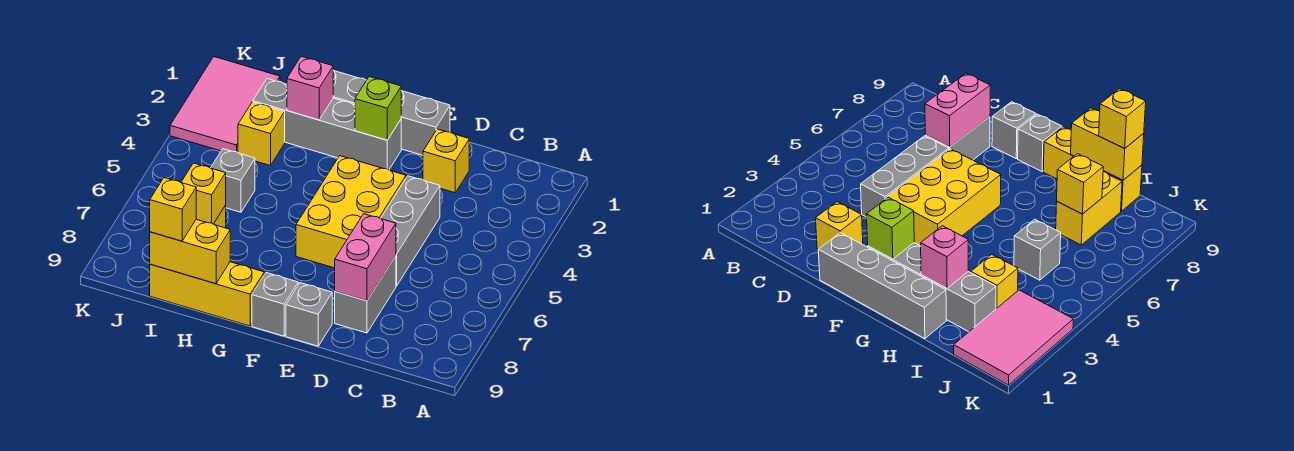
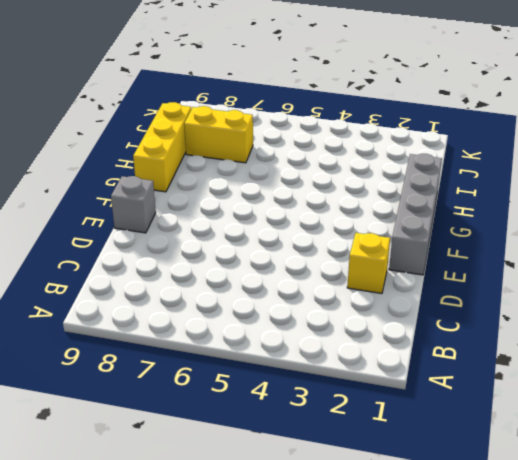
none -> grey brick D4:D6 level 1
none -> grey brick D7:D8 level 1
none -> yellow brick E4:F6 level 1

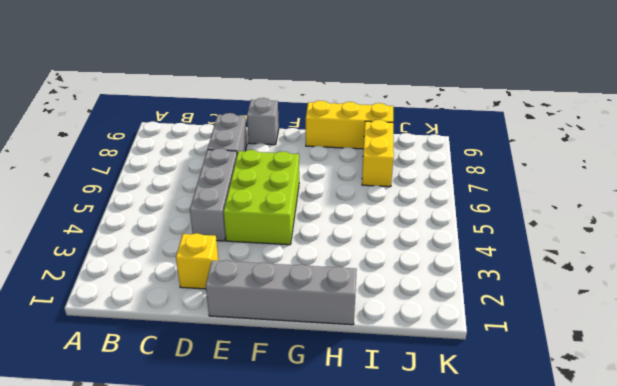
lime brick E4:F6 level 1 -> yellow brick E4:F6 level 1
none -> grey brick F2:I2 level 1
none -> grey brick F9 level 1
none -> yellow brick I3 level 1

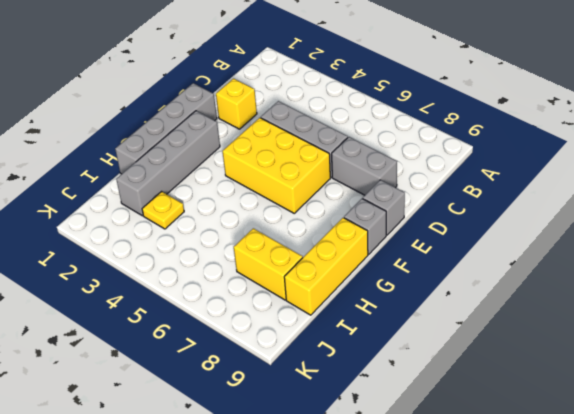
yellow plate I3 level 1 -> yellow brick I3 level 1
none -> grey brick I5 level 1
none -> pink tile J1:K3 level 1
none -> pink brick D7:D8 level 2

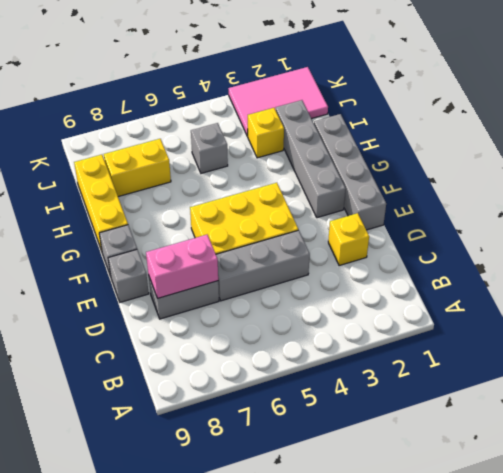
none -> lime brick F2 level 2
none -> pink brick H2 level 2
none -> yellow brick H9:I9 level 2

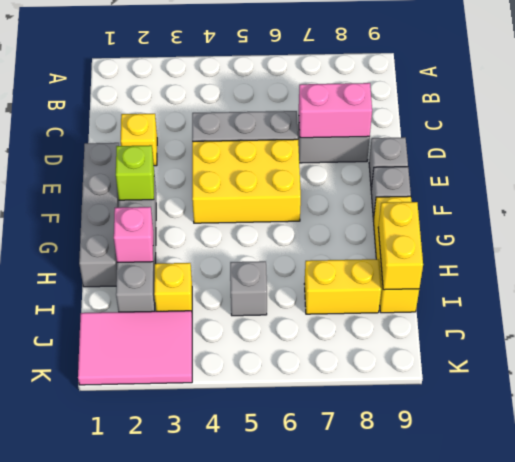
none -> yellow brick I7 level 2
none -> yellow brick I9 level 3

